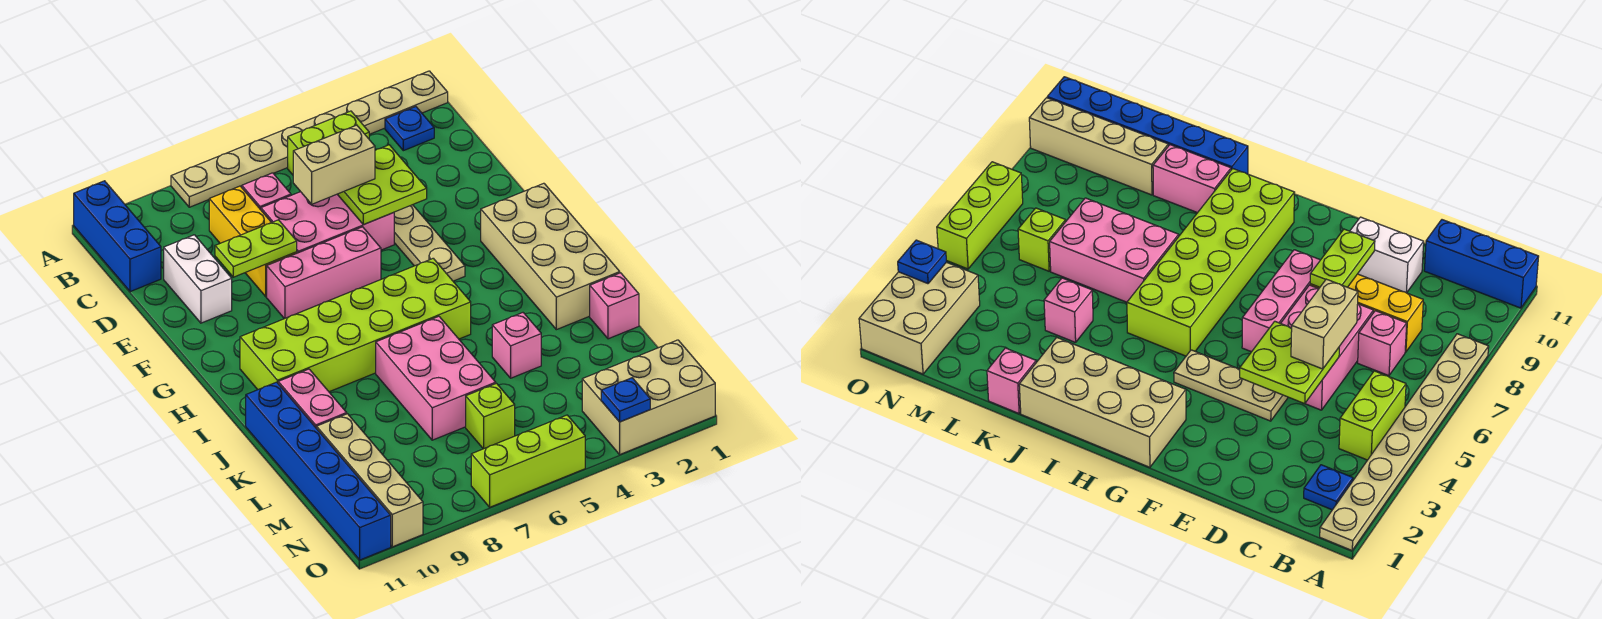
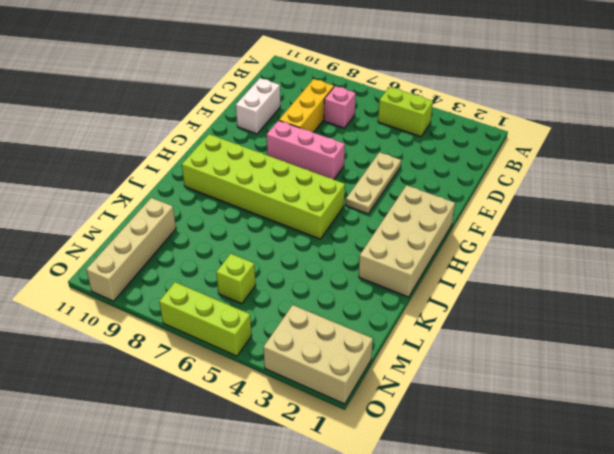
none -> tan plate A1:A8 level 1
none -> blue brick A11:C11 level 1
none -> blue plate B2 level 1

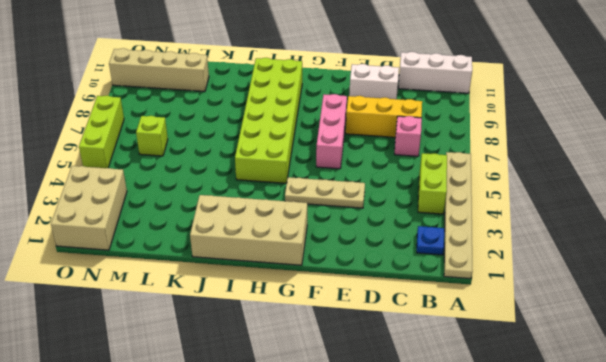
tan plate A1:A6 level 1 -> tan plate A1:A8 level 1
white brick A11:C11 level 1 -> blue brick A11:C11 level 1
none -> pink brick D5:E7 level 1
none -> pink brick J6:L7 level 1
none -> pink brick J10:K10 level 1

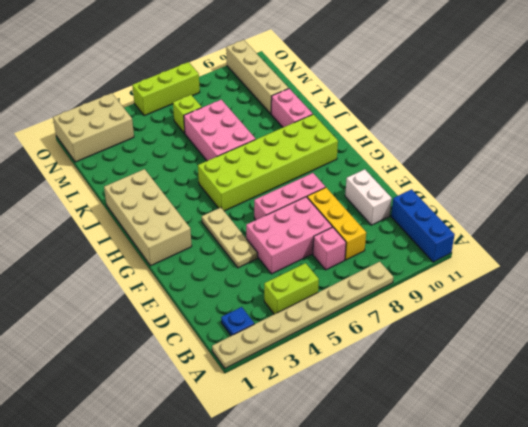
none -> blue brick J11:O11 level 1
none -> pink brick K1 level 1
none -> pink brick K4 level 1

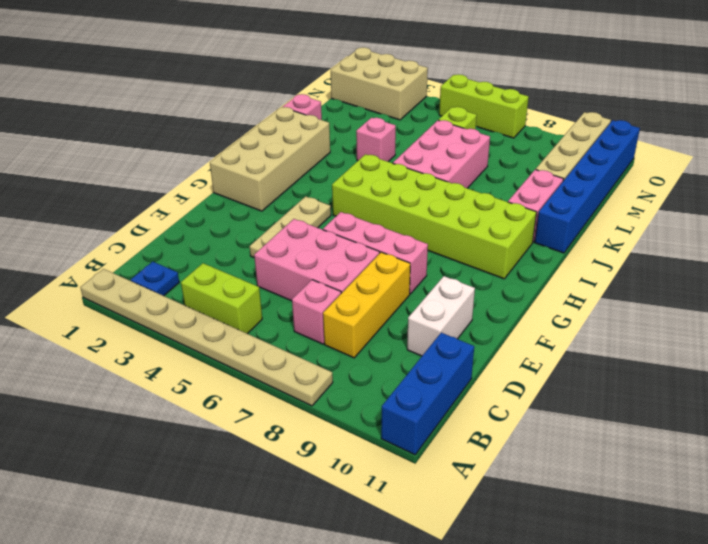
none -> lime plate D4:E5 level 2
none -> lime plate E8:E9 level 2
none -> blue plate O3 level 2

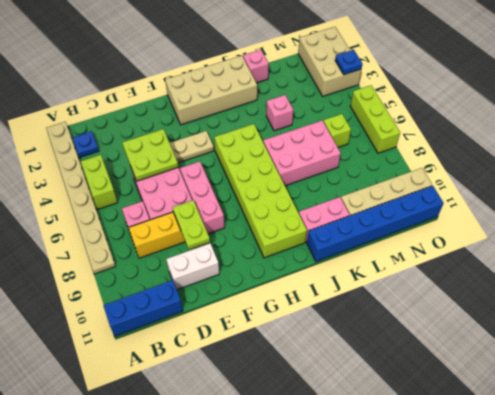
none -> tan brick D5:D6 level 3

